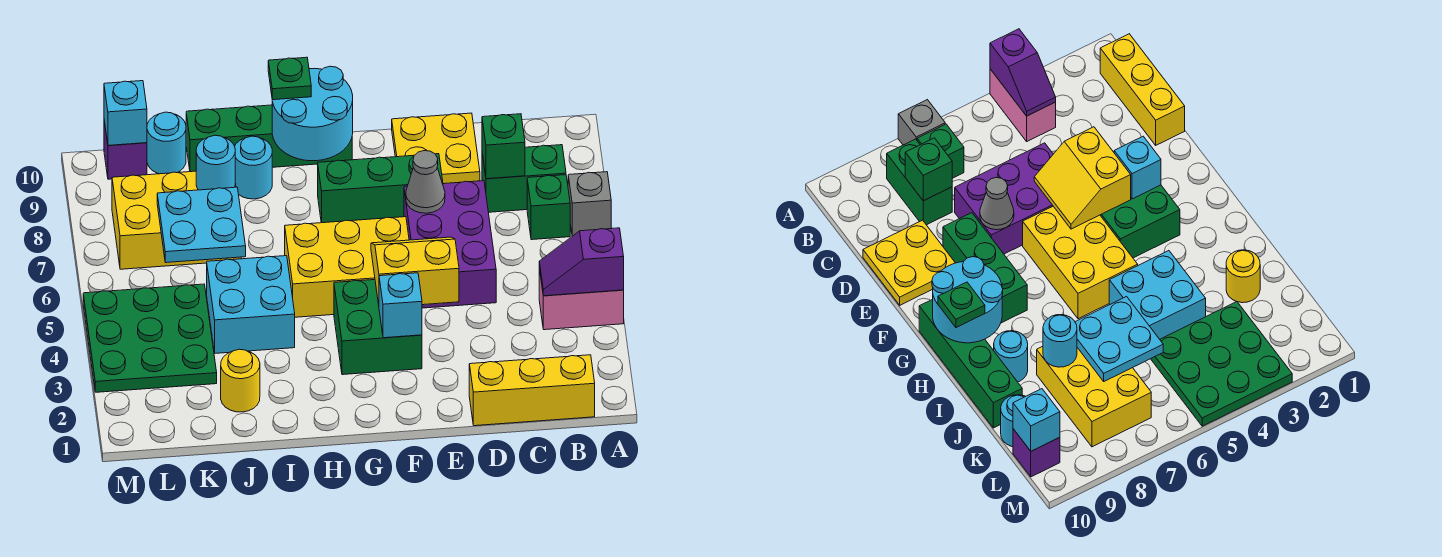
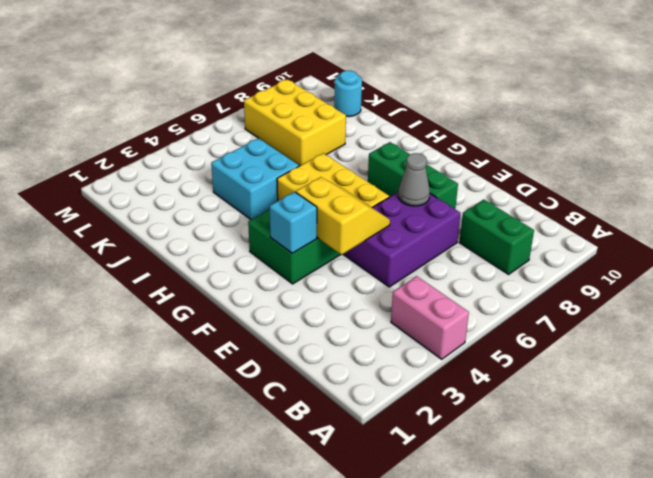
none -> grey brick A7 level 1
none -> yellow brick B1:D1 level 1
none -> green brick B7 level 1

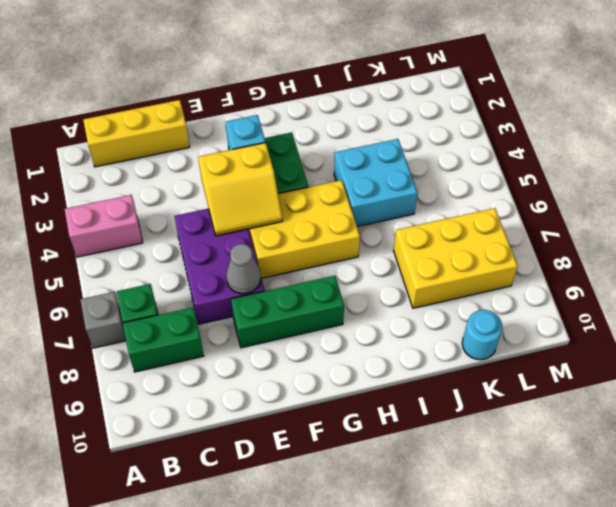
none -> yellow plate D9:E10 level 1
none -> green brick G10:J10 level 1
none -> cyan round brick I9 level 1

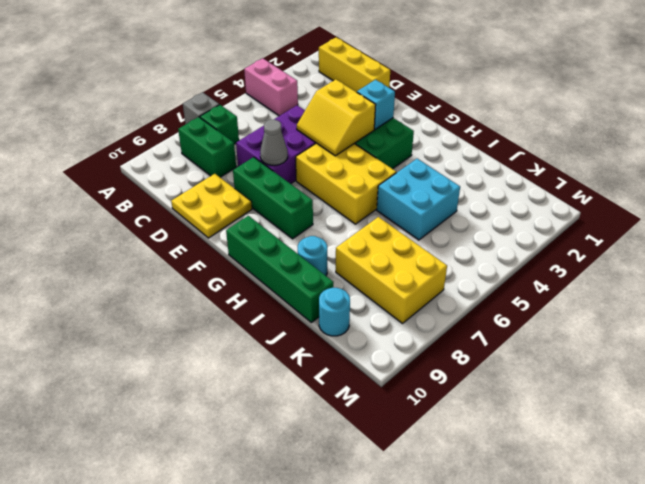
none -> yellow round brick J2 level 1
none -> green plate K3:M5 level 1
none -> purple brick L10 level 1

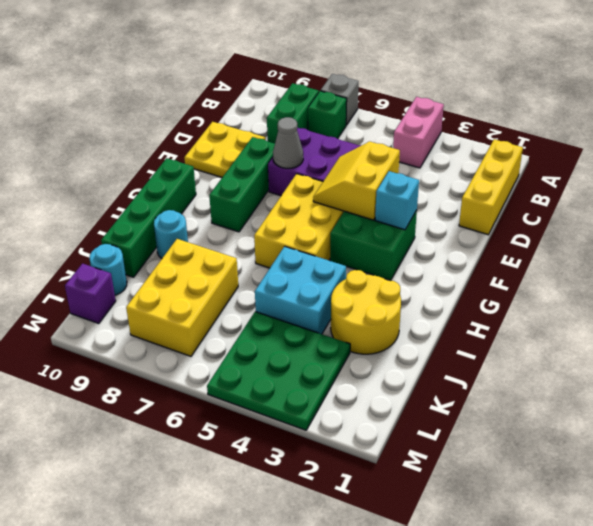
yellow round brick I2:J3 level 1 -> yellow round brick J2 level 1
none -> purple slope A4:B4 level 2 top A
none -> green brick C8 level 2
none -> cyan round brick G9:H10 level 2

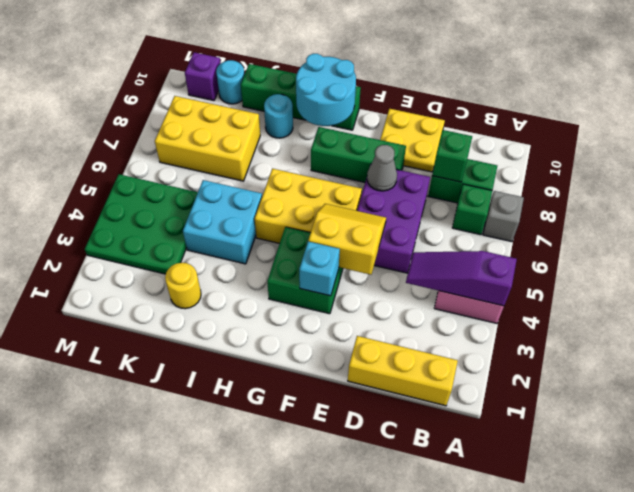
purple slope A4:C4 level 2 top A -> purple slope A4:B4 level 2 top A
none -> cyan plate J6:K7 level 2
none -> cyan round brick J8 level 2
none -> cyan brick L10 level 2

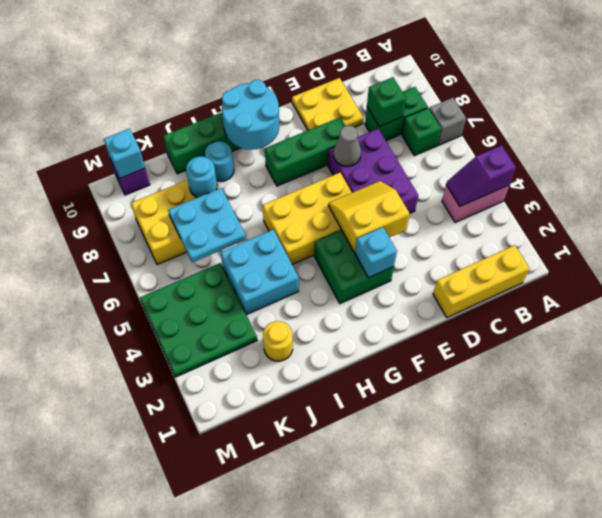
none -> cyan round brick K10 level 1
none -> green plate H10 level 3

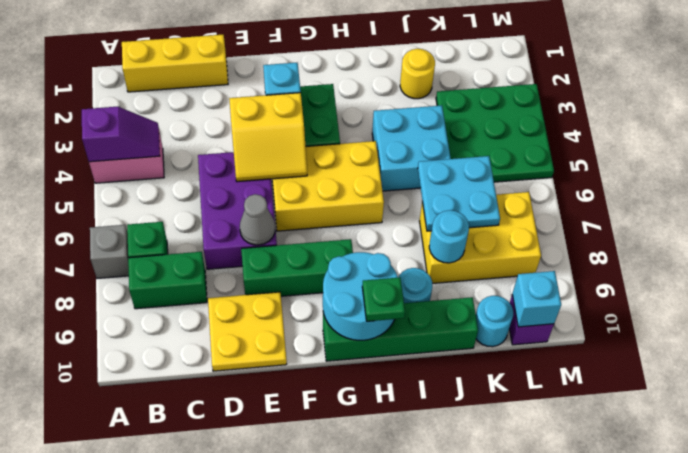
none -> green brick C8 level 2

